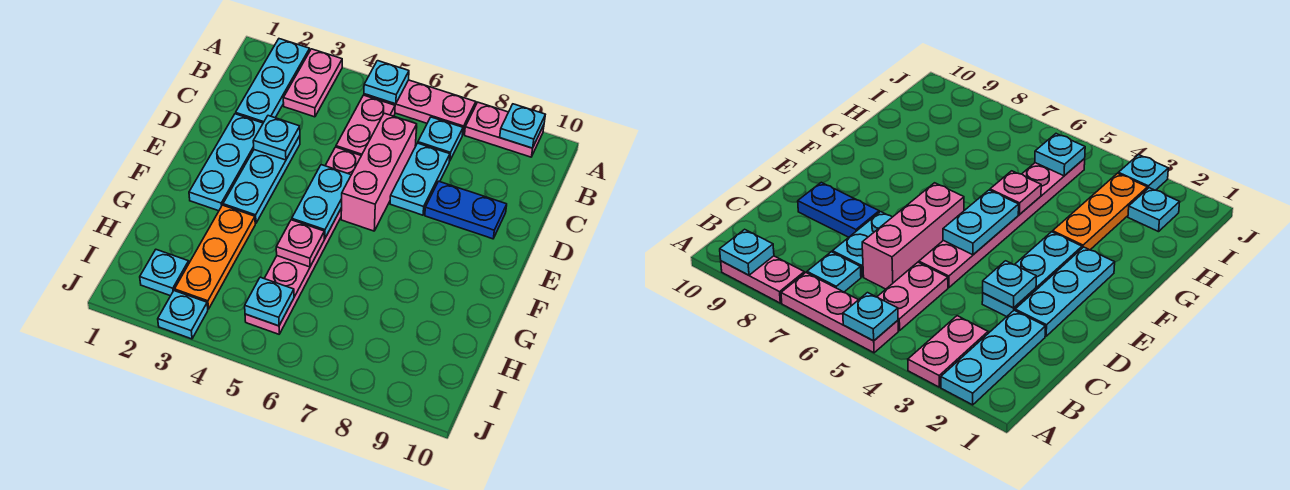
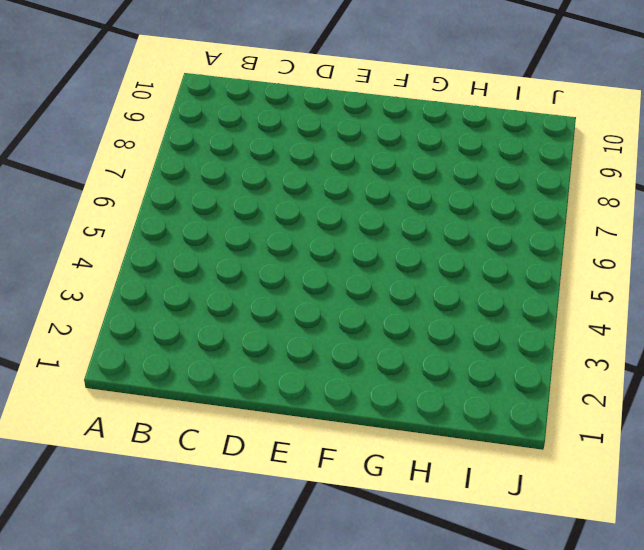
none -> cyan plate A2:C2 level 1
none -> pink plate A3:B3 level 1
none -> pink plate A5:A7 level 1

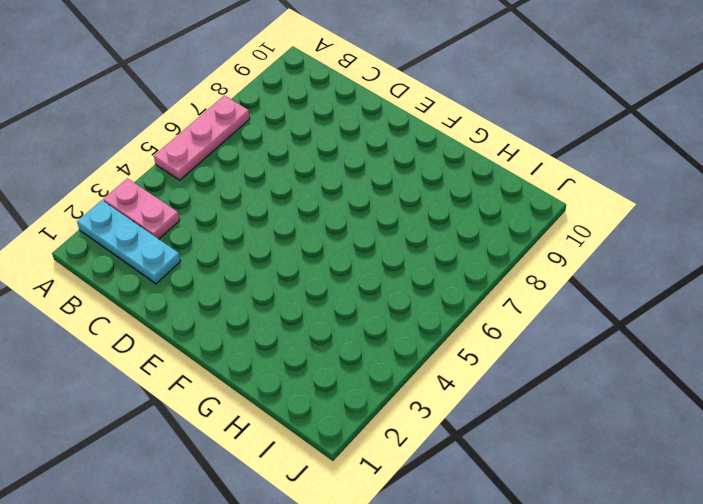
none -> pink plate A8:A9 level 1
none -> pink plate B5:C5 level 1
none -> cyan plate B7 level 1

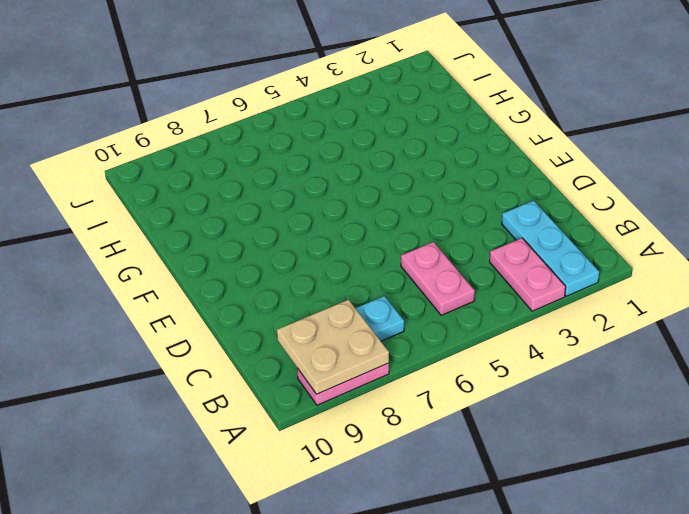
tan plate A8:B9 level 2 -> cyan plate A9 level 2
none -> pink plate A5:A7 level 1
none -> pink brick C6:E6 level 1
none -> cyan plate C7:D7 level 1

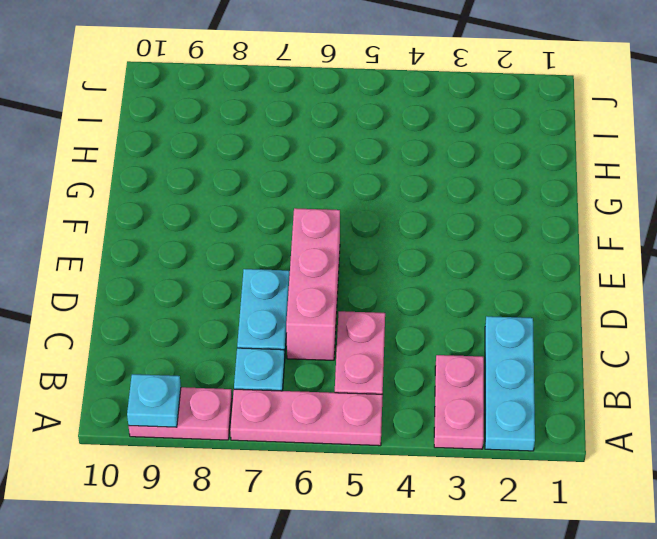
none -> cyan plate D2:F2 level 1
none -> cyan plate D3:F3 level 1
none -> pink plate D5:I5 level 1

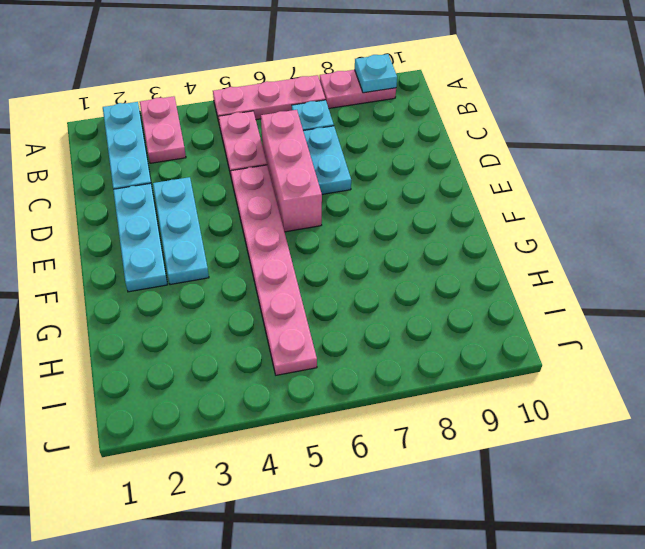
none -> blue plate D8:D9 level 1
none -> orange plate G3:I3 level 1
none -> cyan plate I2 level 1

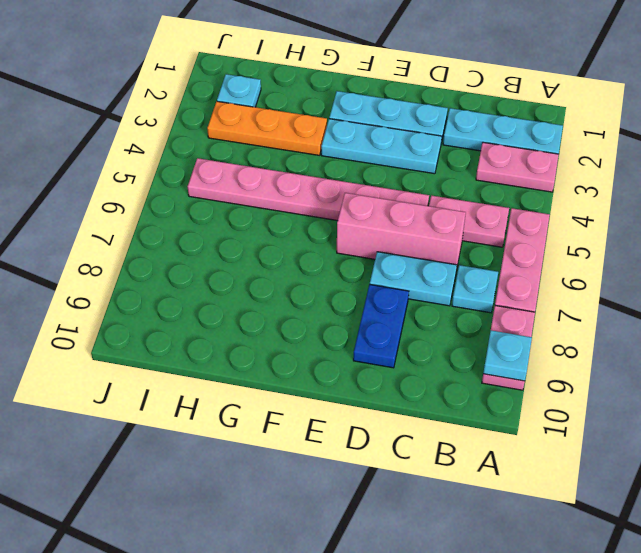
none -> cyan plate J3 level 1
none -> cyan plate A5 level 2
none -> cyan plate D3 level 2

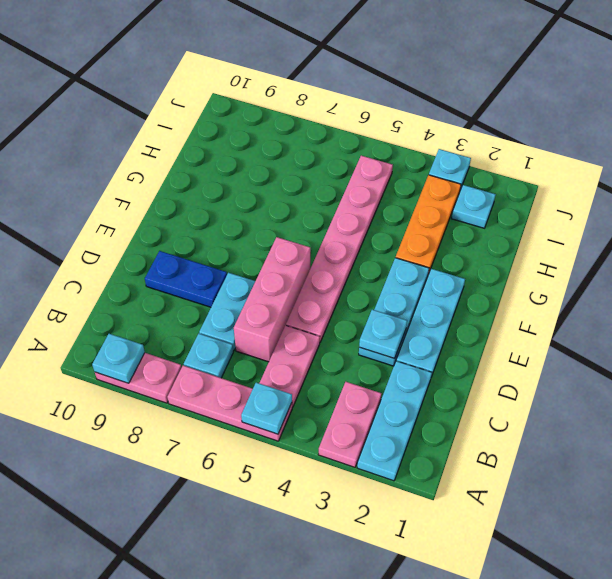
none -> cyan plate E5:F5 level 2
none -> pink plate G5 level 2
none -> cyan plate I5 level 2

